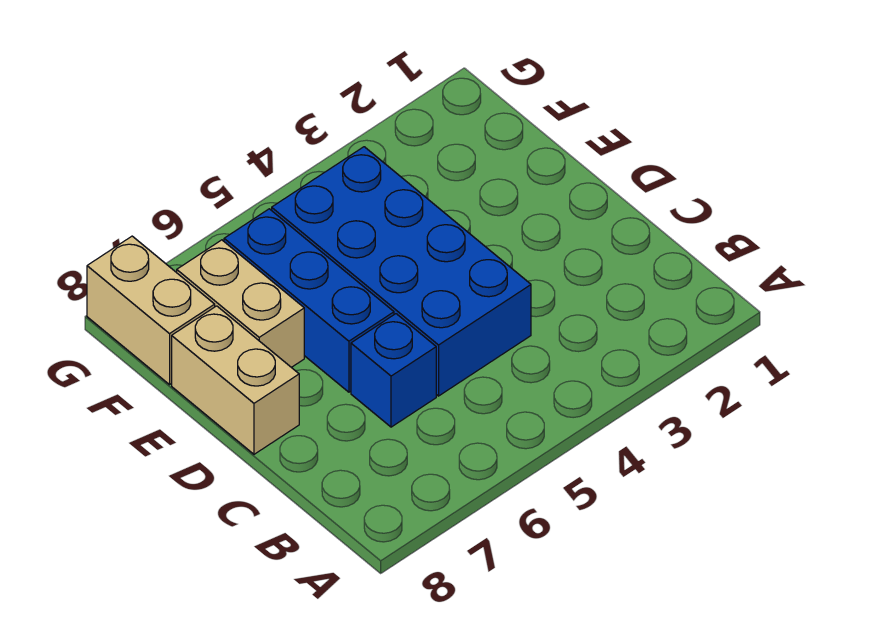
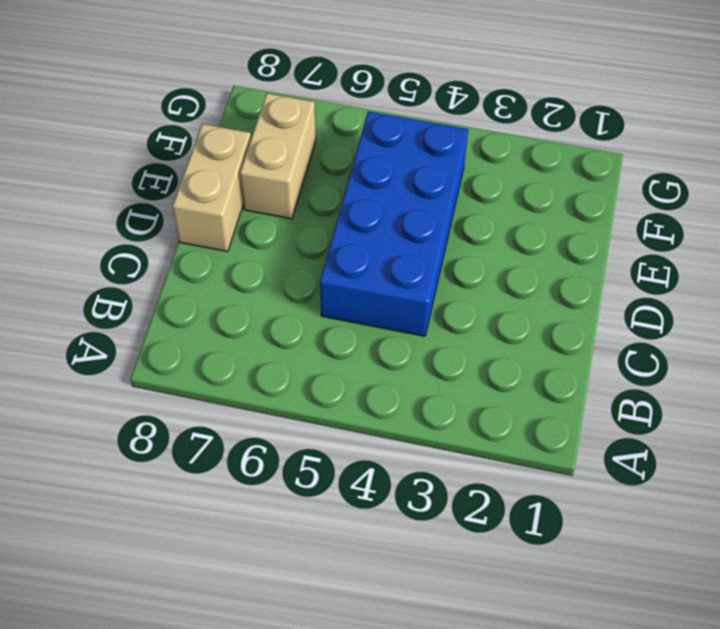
none -> blue brick C6 level 1
none -> blue brick D6:F6 level 1

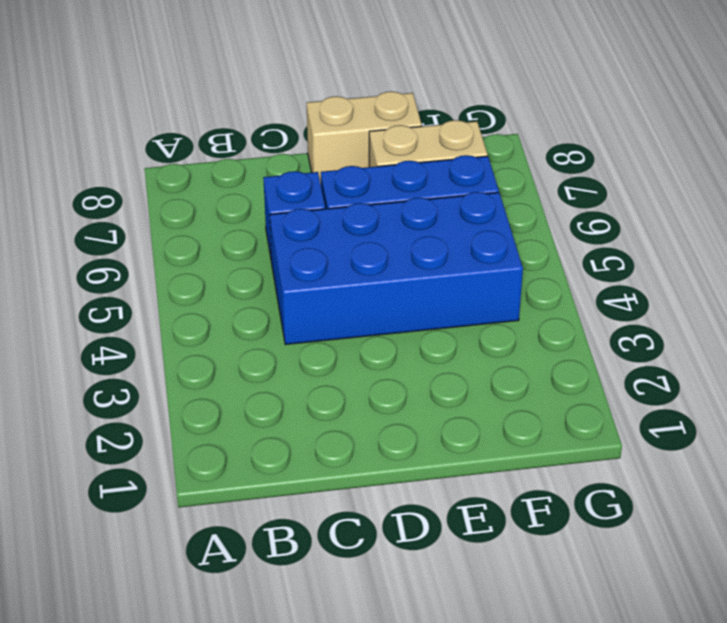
none -> tan brick F8:G8 level 1

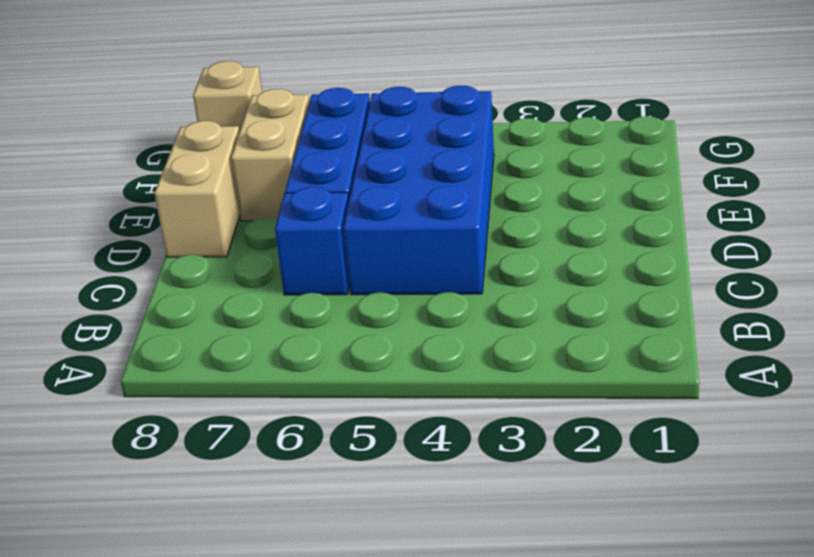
tan brick G8 level 1 -> tan brick F8:G8 level 1

